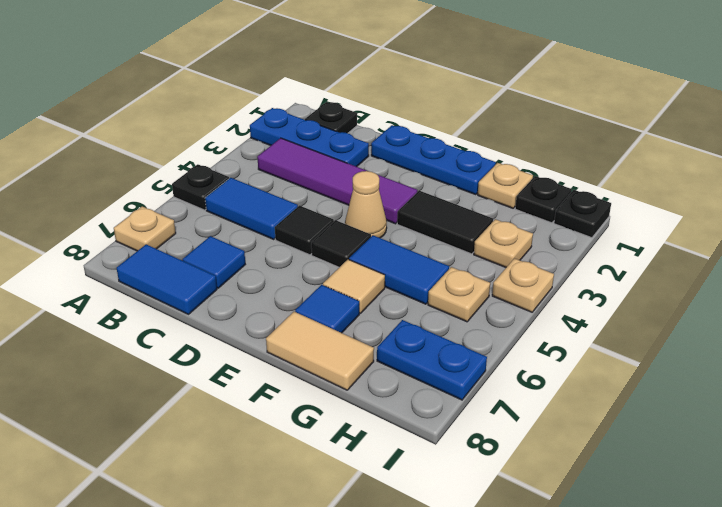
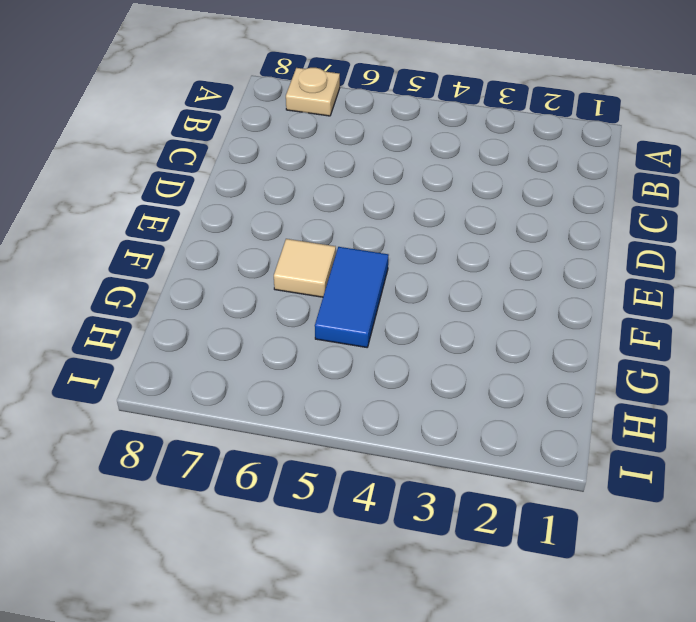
none -> blue plate A2:C2 level 1
none -> black plate A5 level 1
none -> black plate B1 level 1

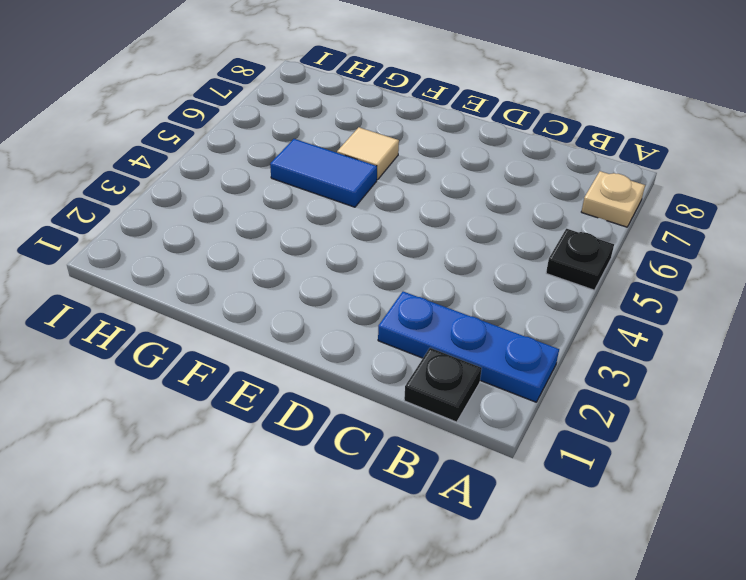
none -> purple tile B3:E3 level 1
none -> blue tile B5:C5 level 1
none -> blue tile B8:C8 level 1

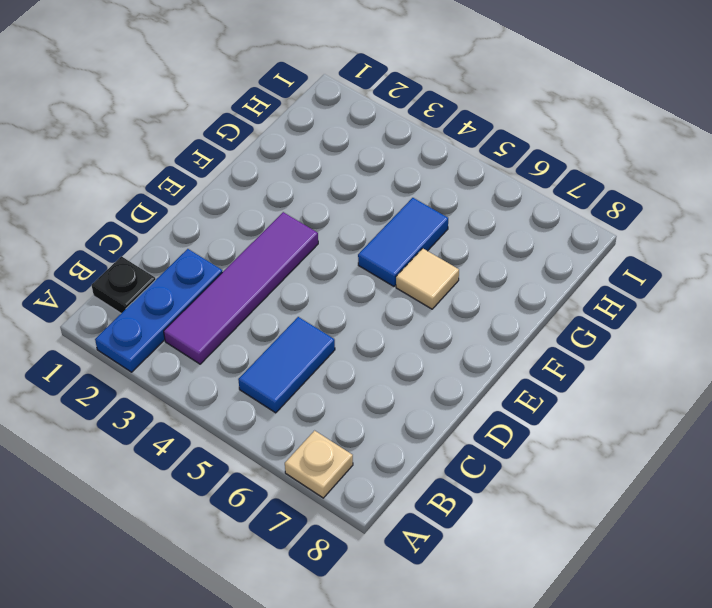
none -> black plate A5 level 1
none -> blue tile B8:C8 level 1
none -> blue tile C7 level 1

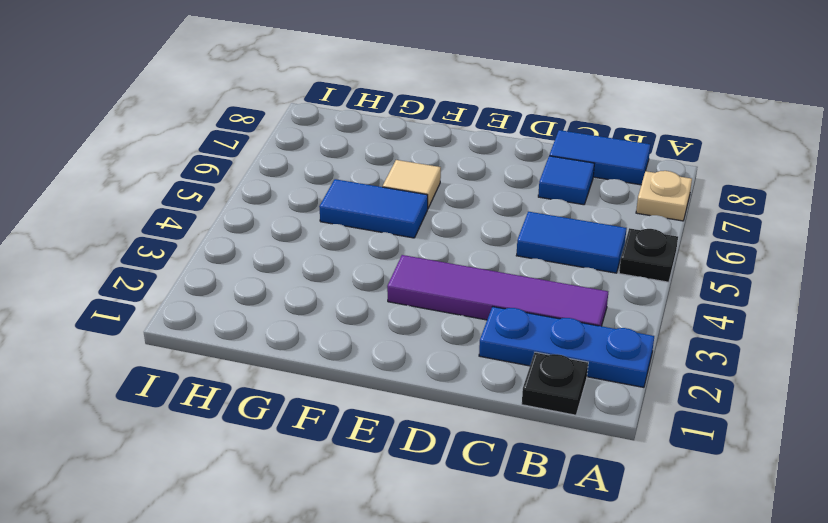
none -> blue plate D1:F1 level 1
none -> black tile D5 level 1
none -> tan cone E4 level 1

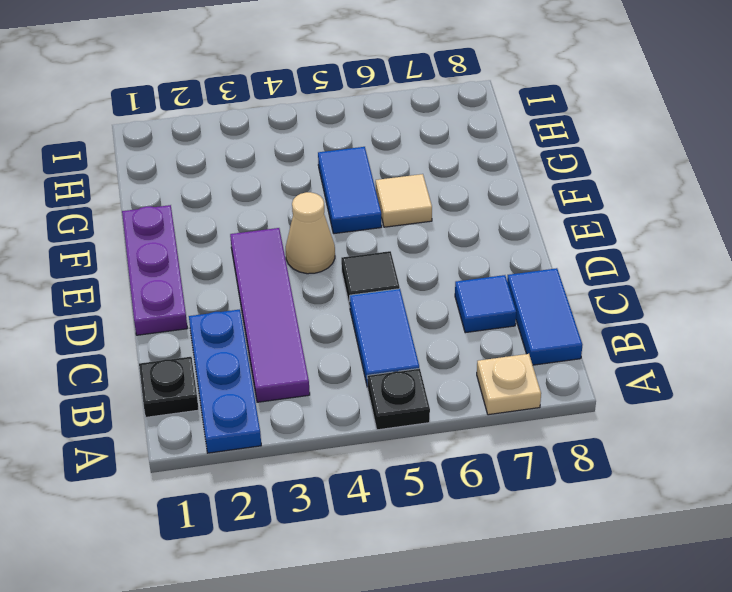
purple plate D1:F1 level 1 -> blue plate D1:F1 level 1
none -> black tile E5 level 1
none -> black tile F3:G3 level 1
none -> blue tile F7 level 1

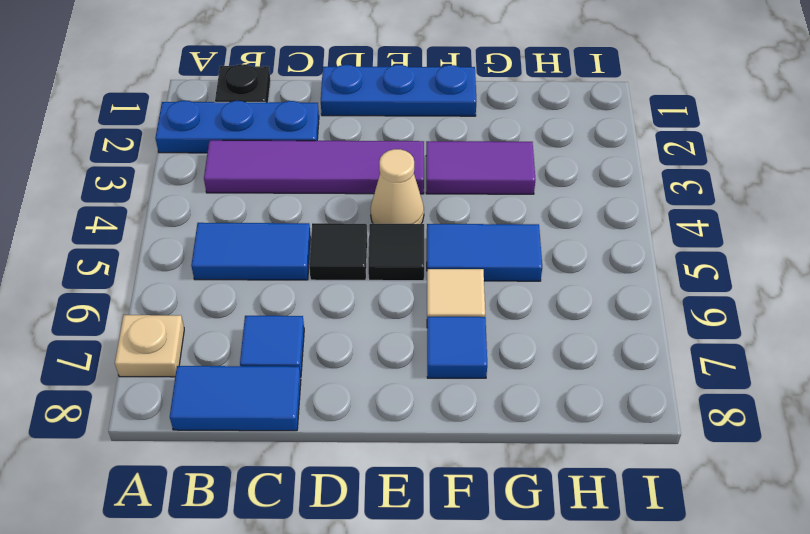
purple tile F3:G3 level 1 -> black tile F3:G3 level 1
none -> black plate A5 level 1
none -> tan tile F8:G8 level 1
none -> tan plate G1 level 1

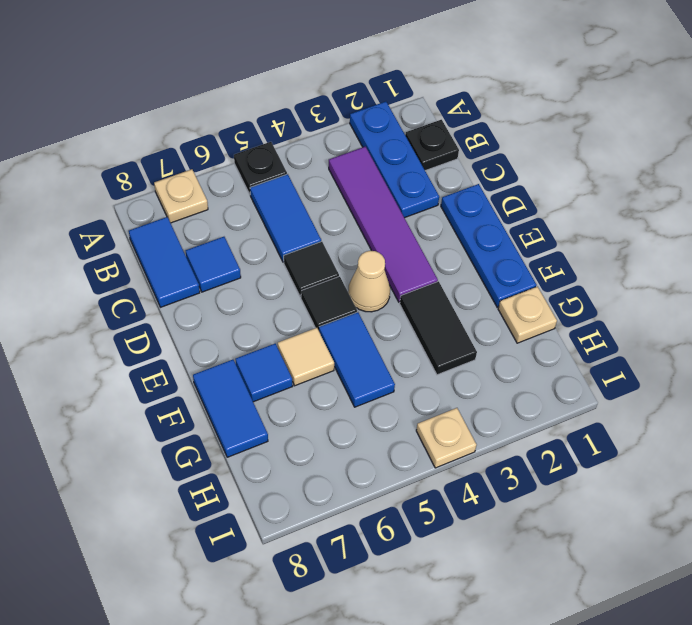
blue tile F8:G8 level 1 -> tan tile F8:G8 level 1
none -> black plate H1 level 1
none -> tan plate H3 level 1
none -> tan plate H5 level 1

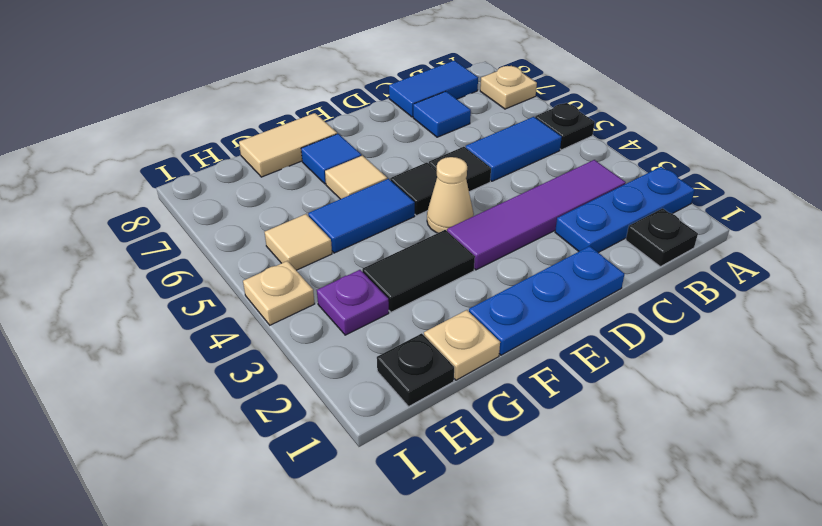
purple plate H3 level 1 -> tan plate H3 level 1
tan tile H5 level 1 -> tan plate H5 level 1
none -> blue plate H7:I7 level 1
none -> black plate I1 level 1

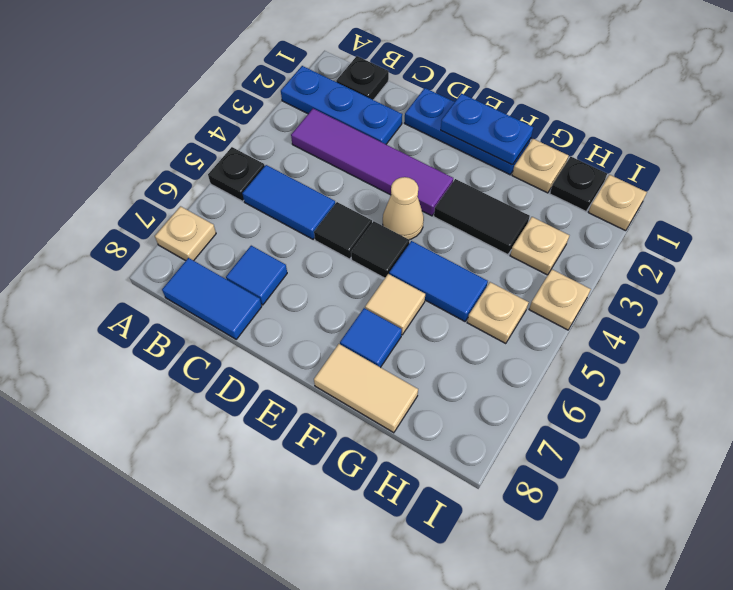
blue plate E1:F1 level 2 -> blue plate H7:I7 level 1
tan plate I1 level 1 -> black plate I1 level 1

